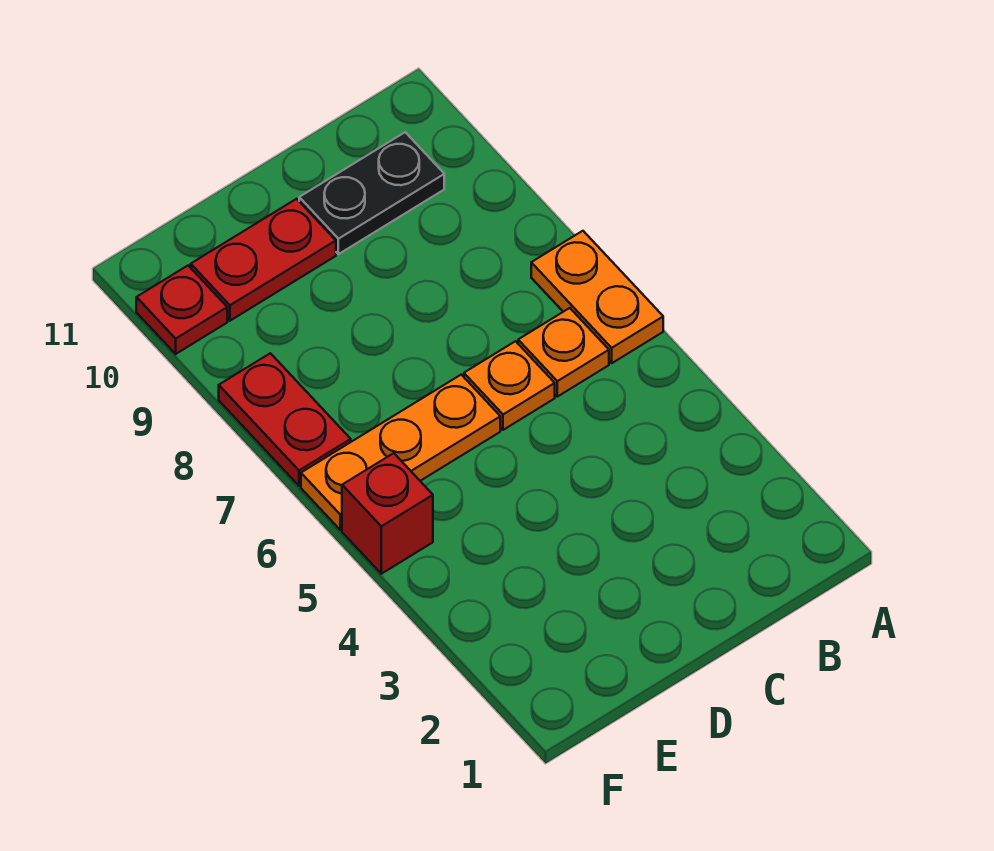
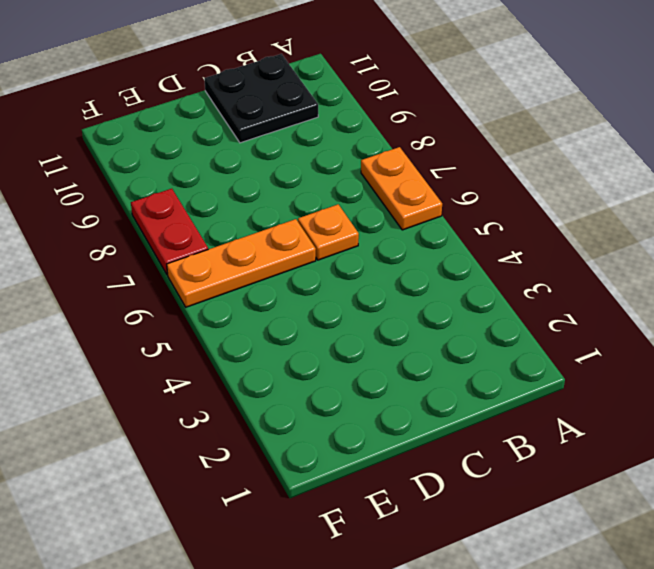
black plate B10:C11 level 1 -> black plate B10:C10 level 1
none -> orange plate B6 level 1
none -> red plate D10:E10 level 1

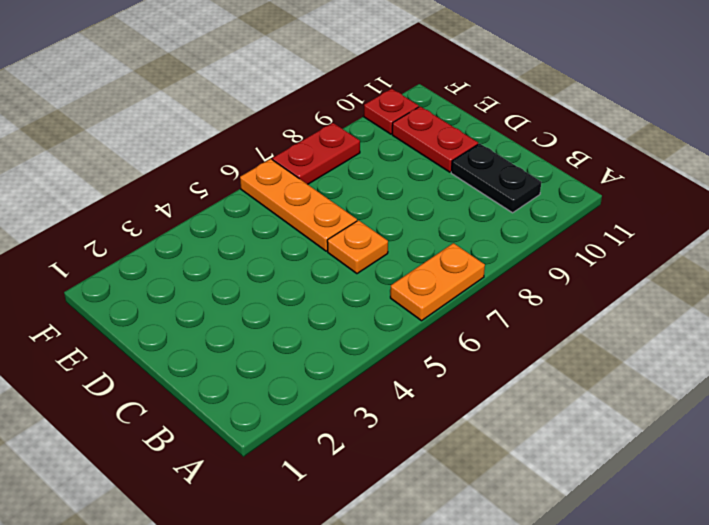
none -> orange plate B6 level 1
none -> red brick F5 level 1

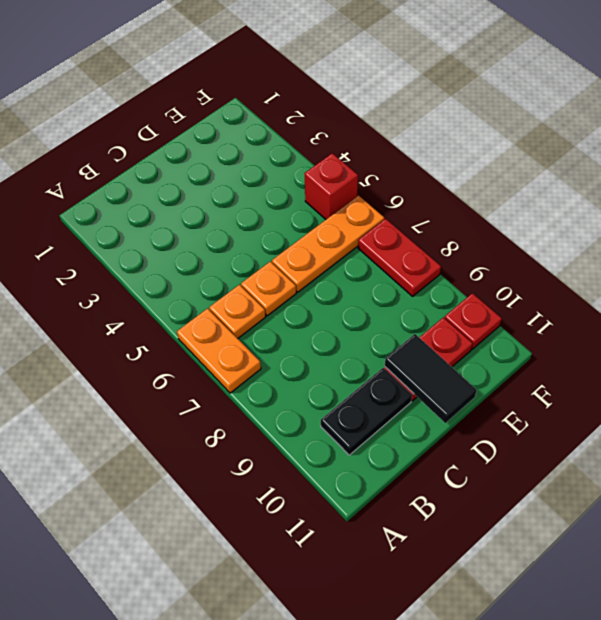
black tile D10:D11 level 2 -> none

